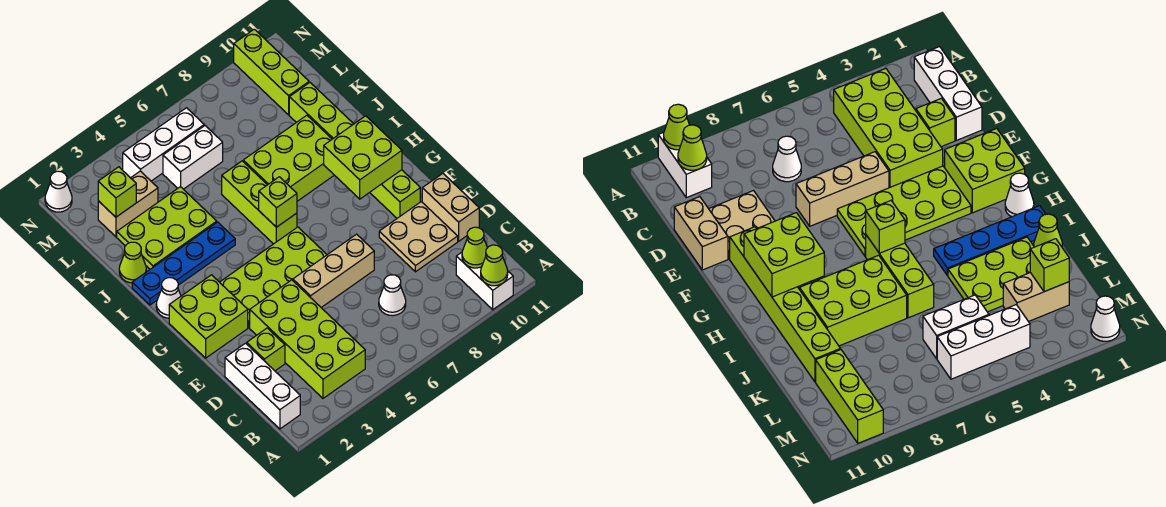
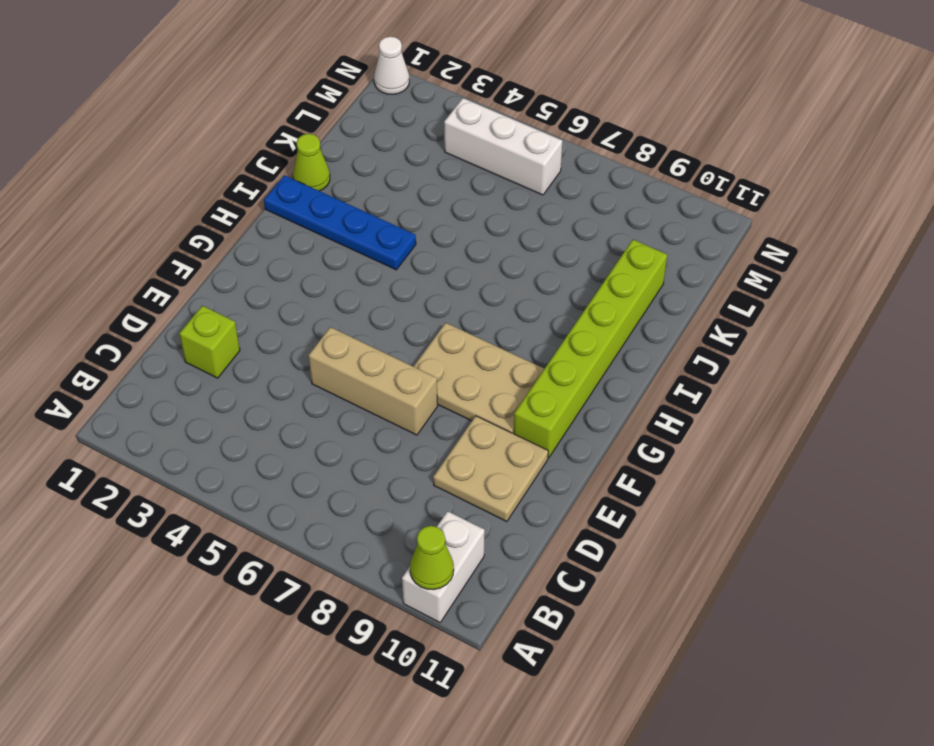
tan plate F7:G9 level 1 -> none
none -> white brick B1:D1 level 1
none -> lime brick B3:E4 level 1
none -> white cone C7 level 1

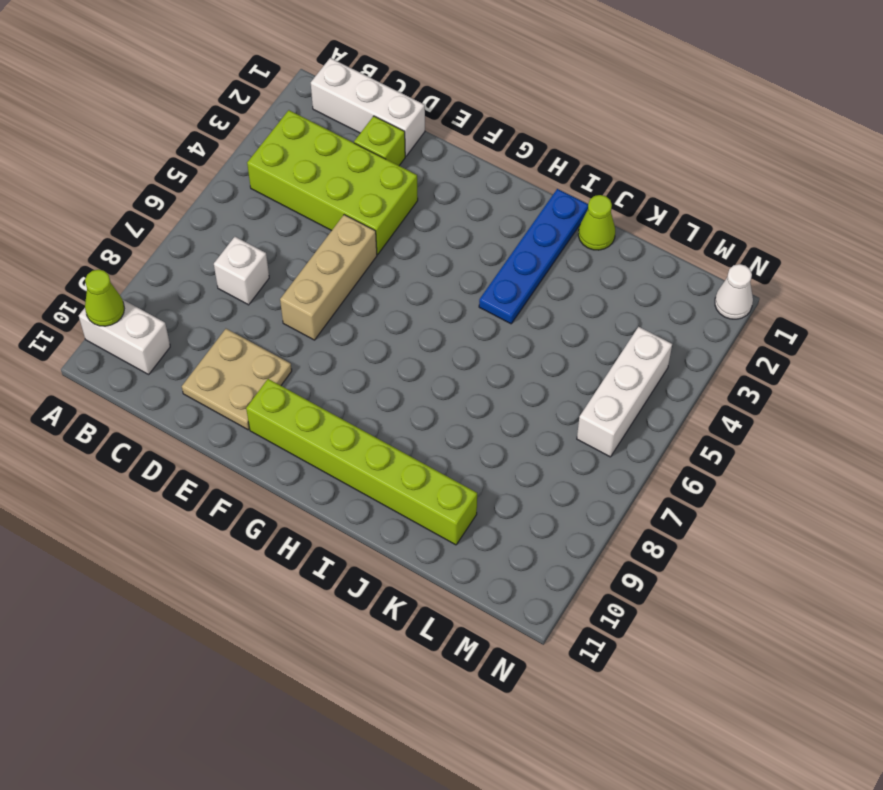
white brick C7 level 1 -> white cone C7 level 1
none -> tan brick D11:E11 level 1
none -> lime brick F1:G2 level 1
none -> lime plate F3:G6 level 1

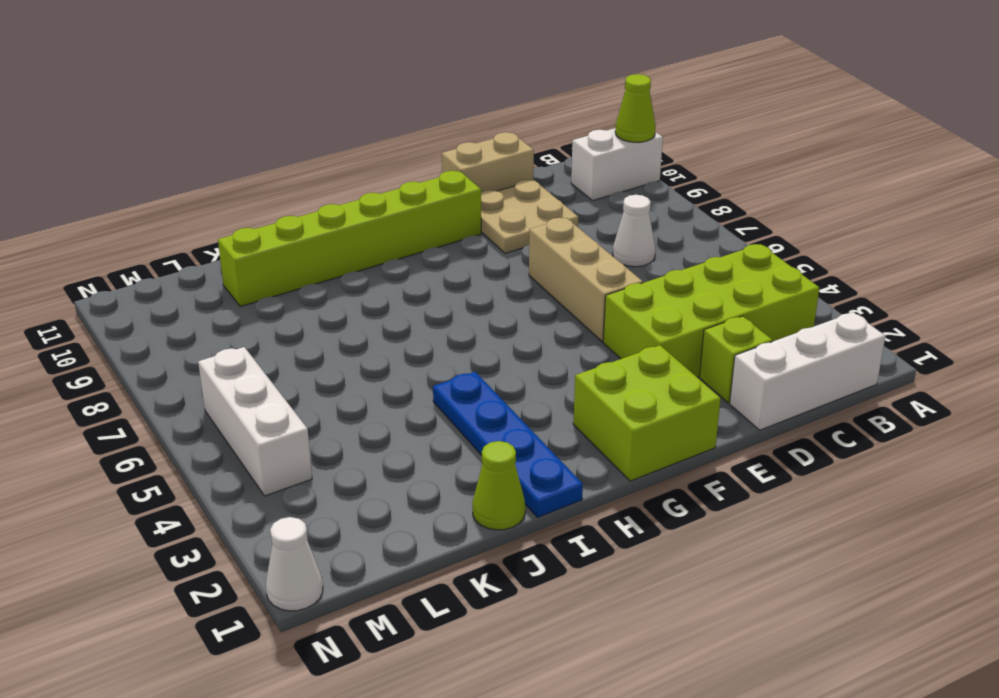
none -> lime plate F3:G6 level 1
none -> white cone H1 level 1
none -> lime brick H6:J6 level 1

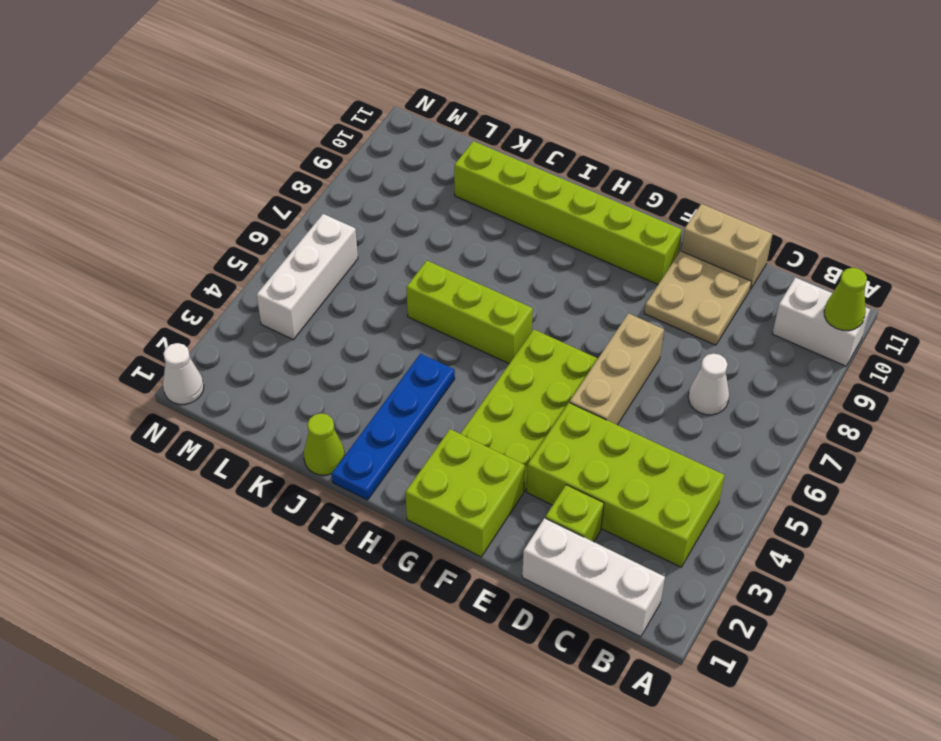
none -> white cone H1 level 1
none -> lime brick I7:J9 level 1
none -> lime plate J2:K4 level 1

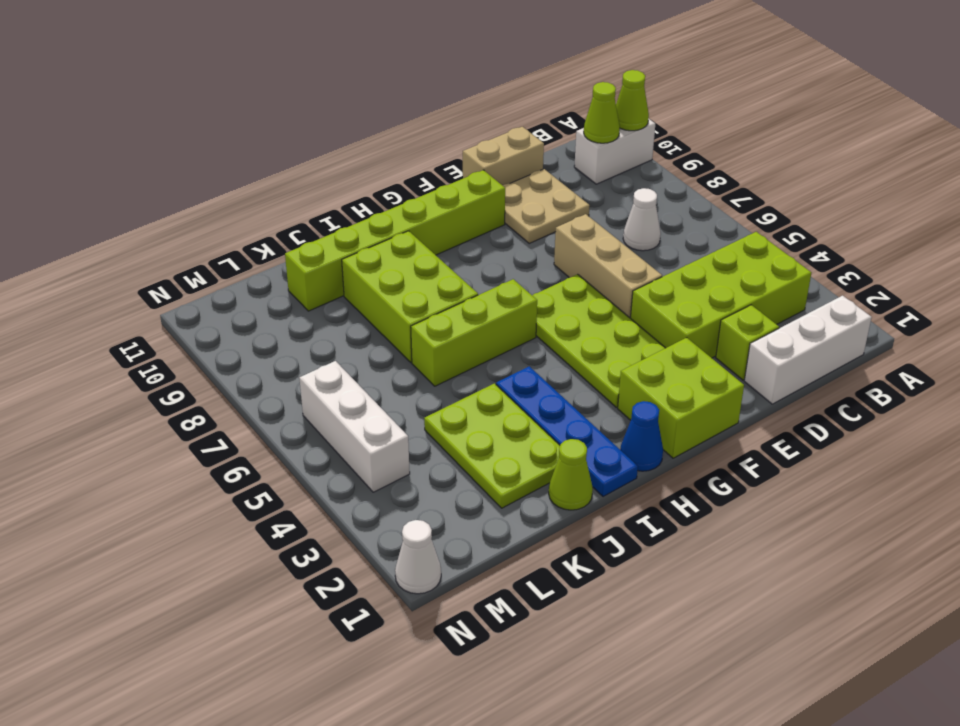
blue cone H1 level 1 -> white cone H1 level 1
none -> tan brick L2:L3 level 1
none -> white brick L5:L6 level 1
none -> lime brick L10:N10 level 1

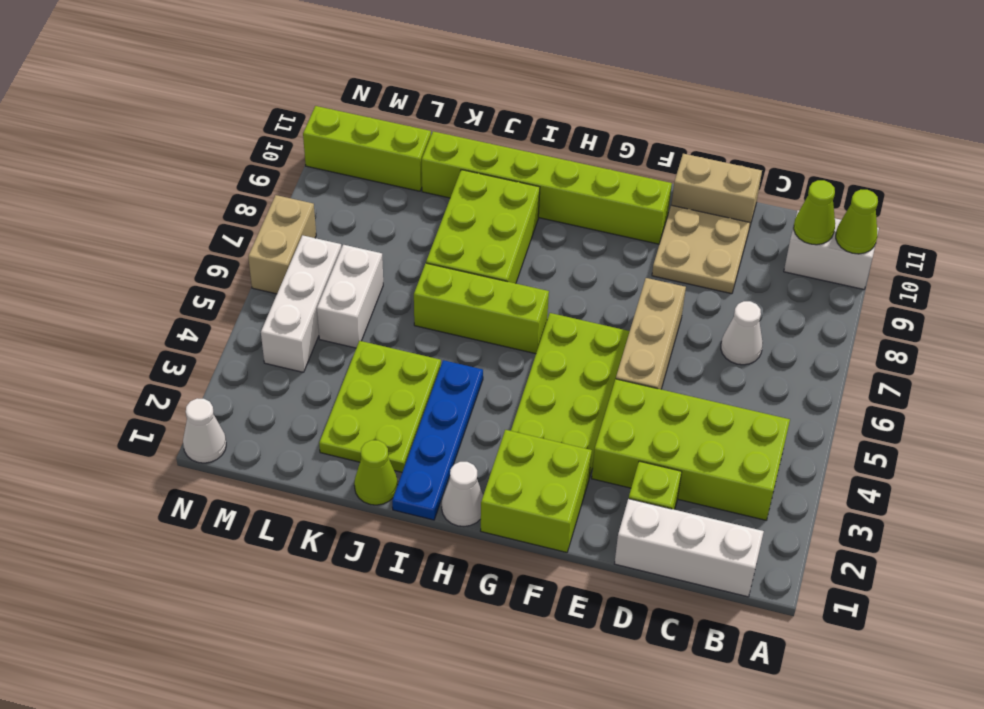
tan brick N6:N7 level 1 -> tan brick L2:L3 level 1
none -> lime brick G9:H10 level 2
none -> lime brick H6 level 2
none -> lime brick L2 level 2

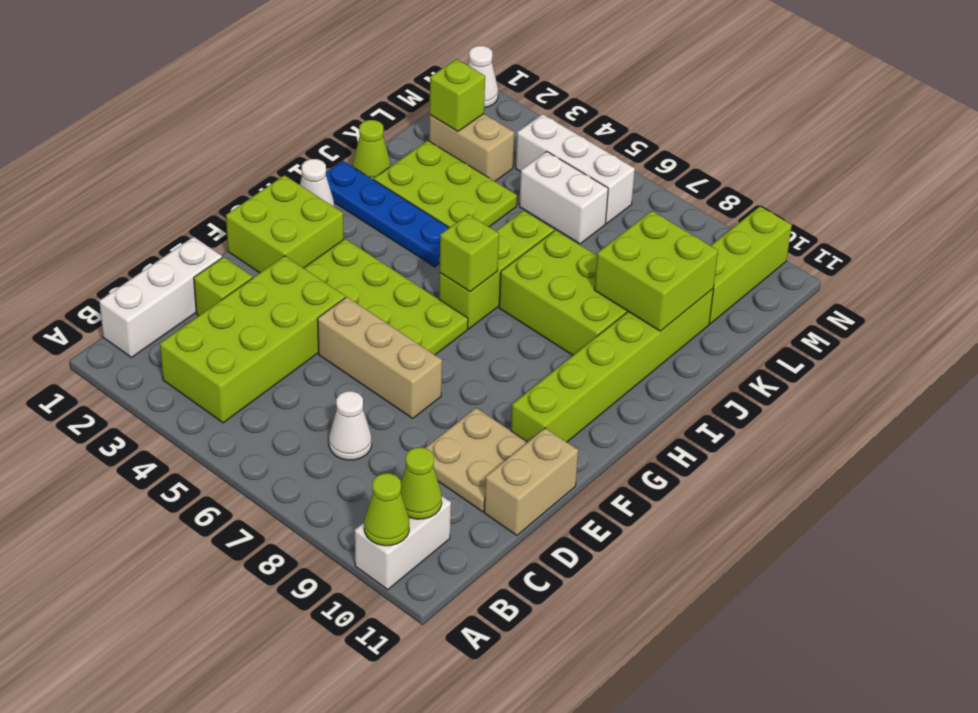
lime brick J9:K10 level 2 -> lime brick G9:H10 level 2

